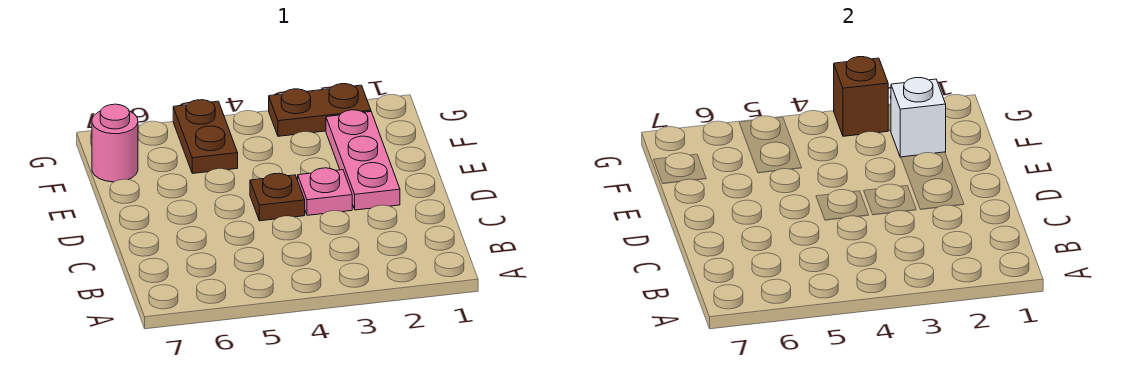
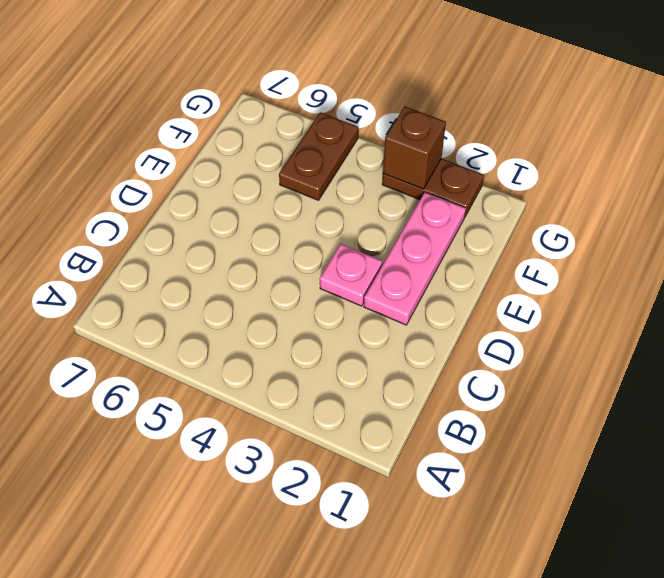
none -> brown plate D4 level 1
none -> pink round brick F7 level 1

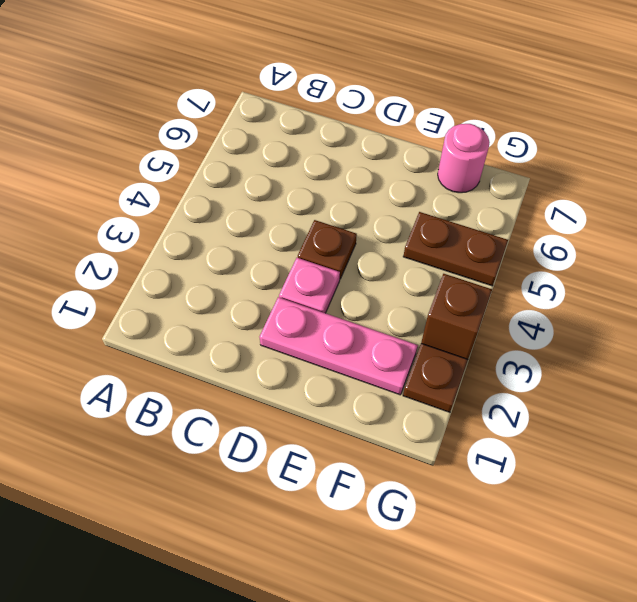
none -> white brick F2 level 2

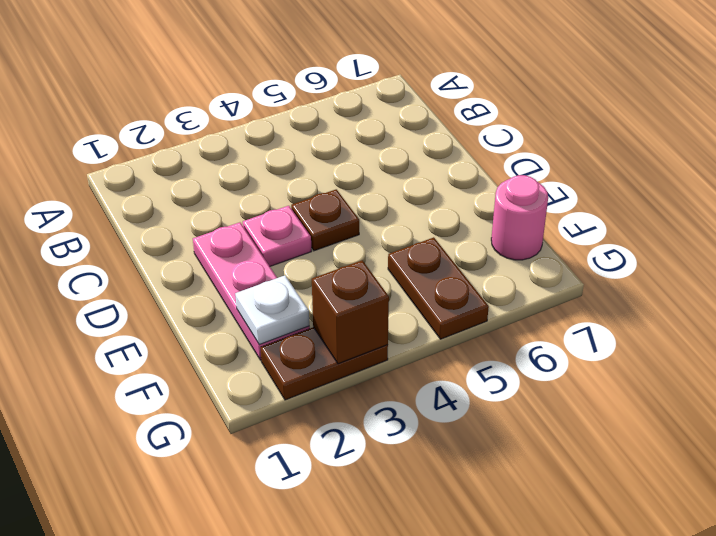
white plate F2 level 2 -> white brick F2 level 2

